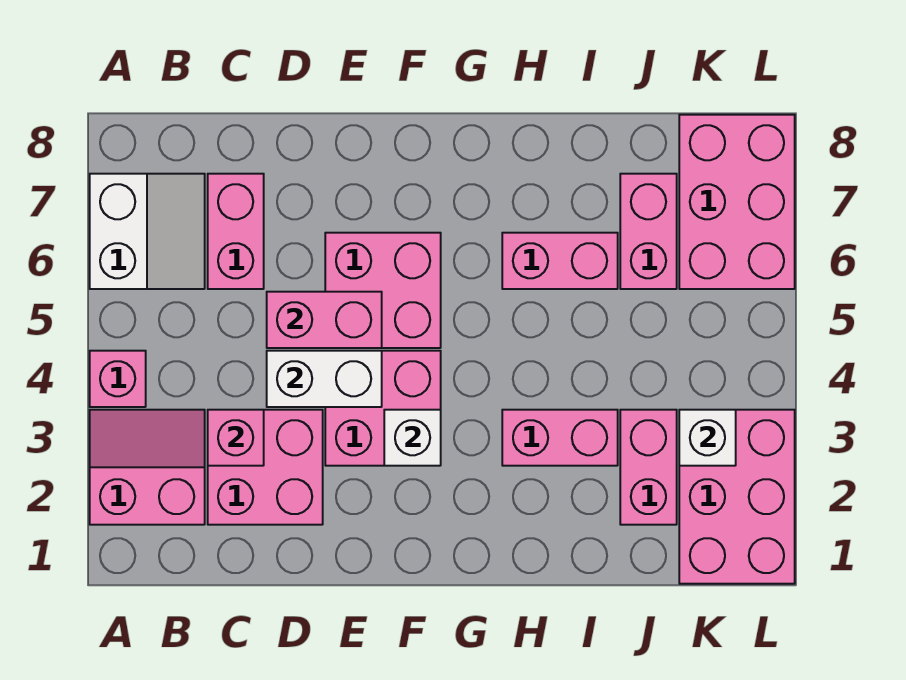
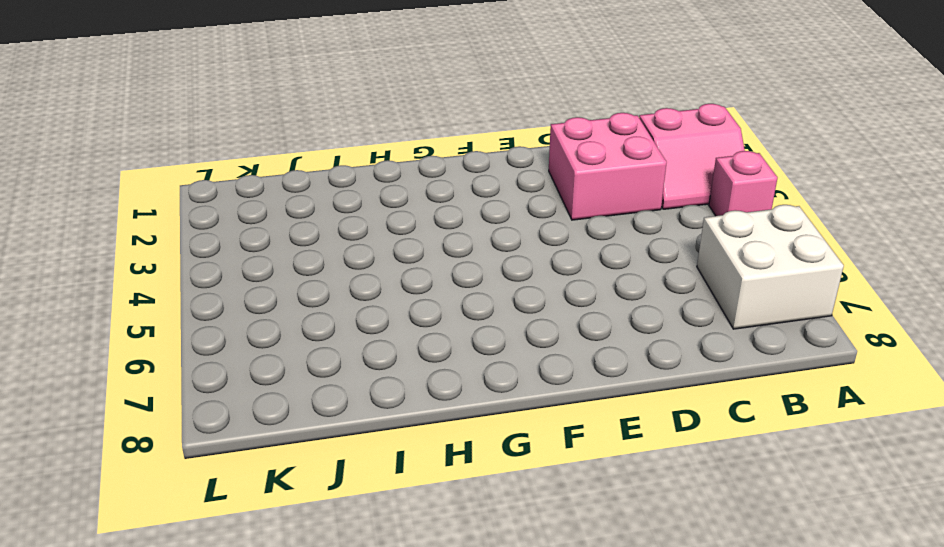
white brick A6:B7 level 1 -> white slope A6:B7 level 1 top A
none -> pink brick C6:C7 level 1
none -> pink brick E3:F4 level 1
none -> pink brick E5:F6 level 1

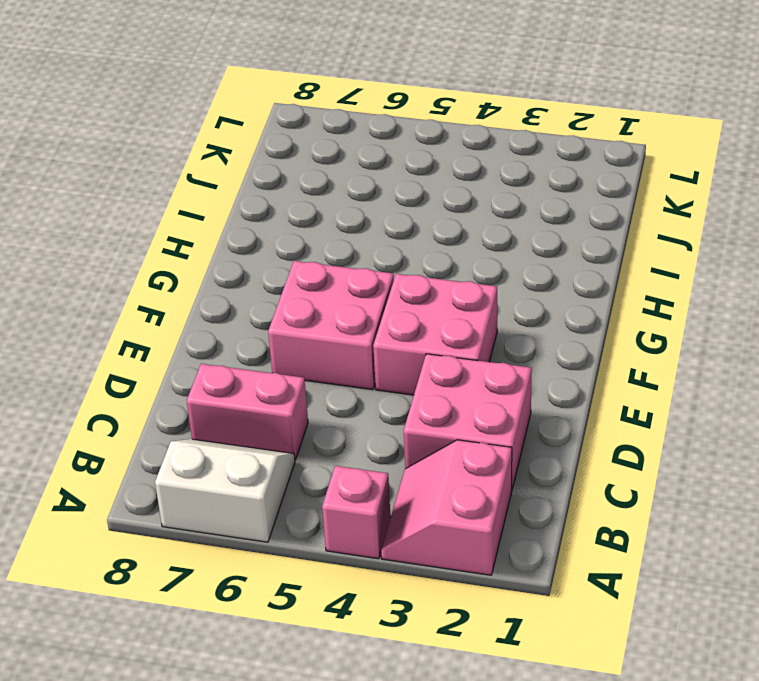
none -> pink brick H3:I3 level 1
none -> pink brick H6:I6 level 1
none -> pink brick J2:J3 level 1

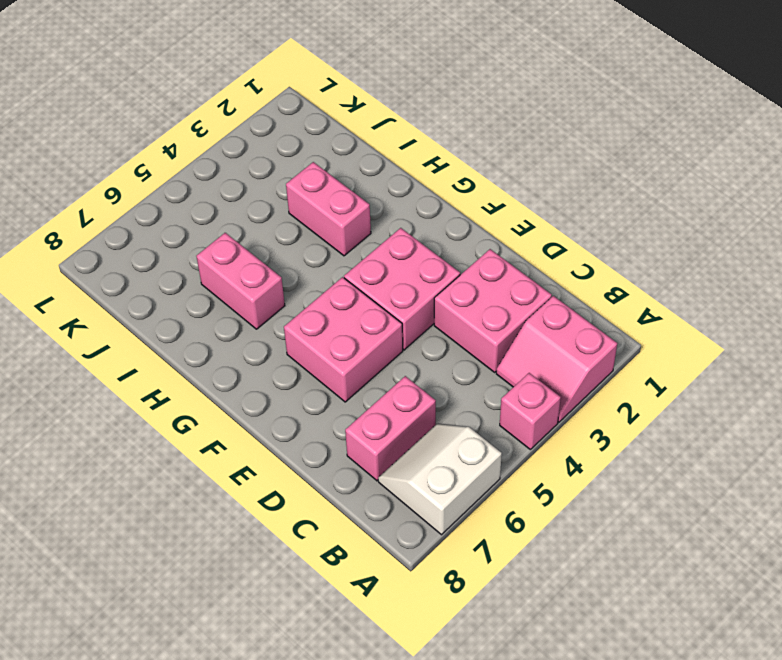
none -> pink brick J2:J3 level 1
none -> pink brick J6:J7 level 1
none -> pink brick K1:L3 level 1

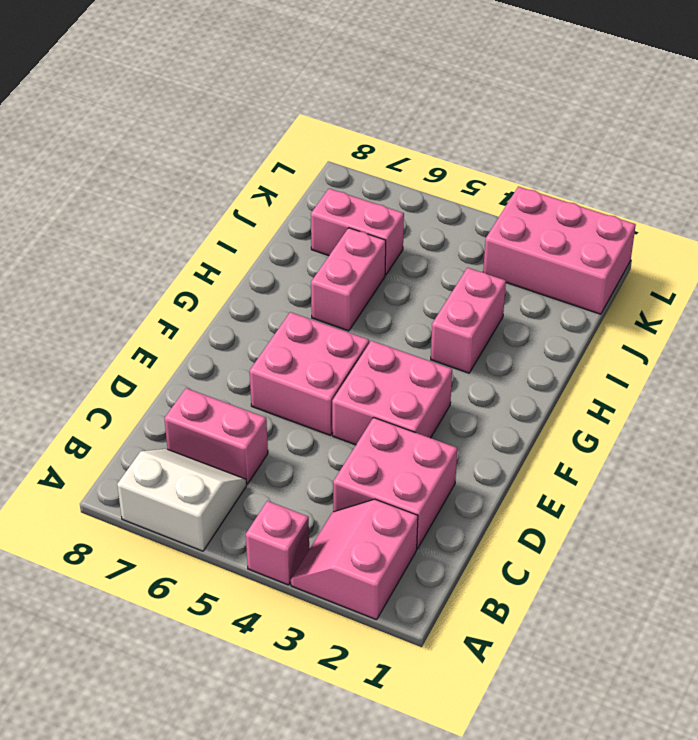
none -> pink brick J2:J3 level 1
none -> pink brick K6:L8 level 1
none -> pink brick C3 level 2

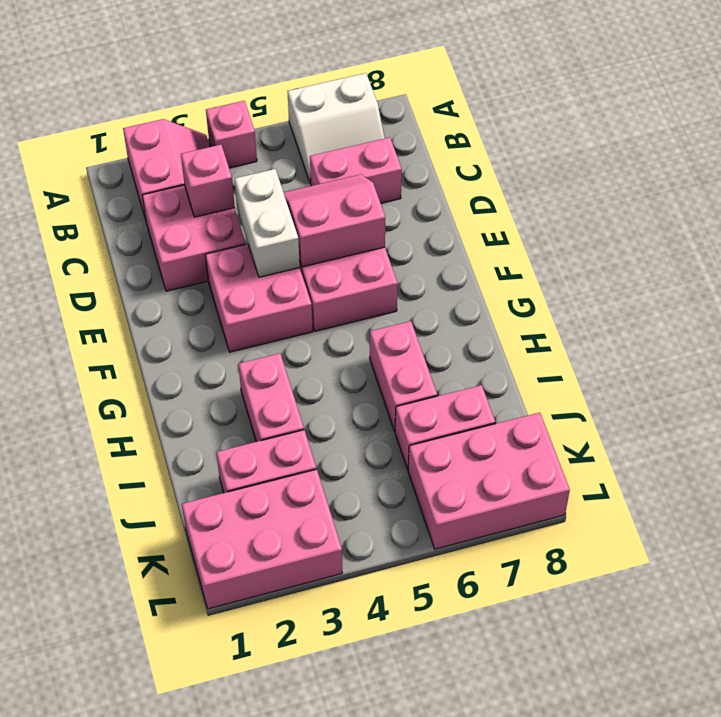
pink slope D5:E6 level 2 top E -> pink brick D5:E5 level 2
none -> white brick F3 level 2
none -> white brick K3 level 2

